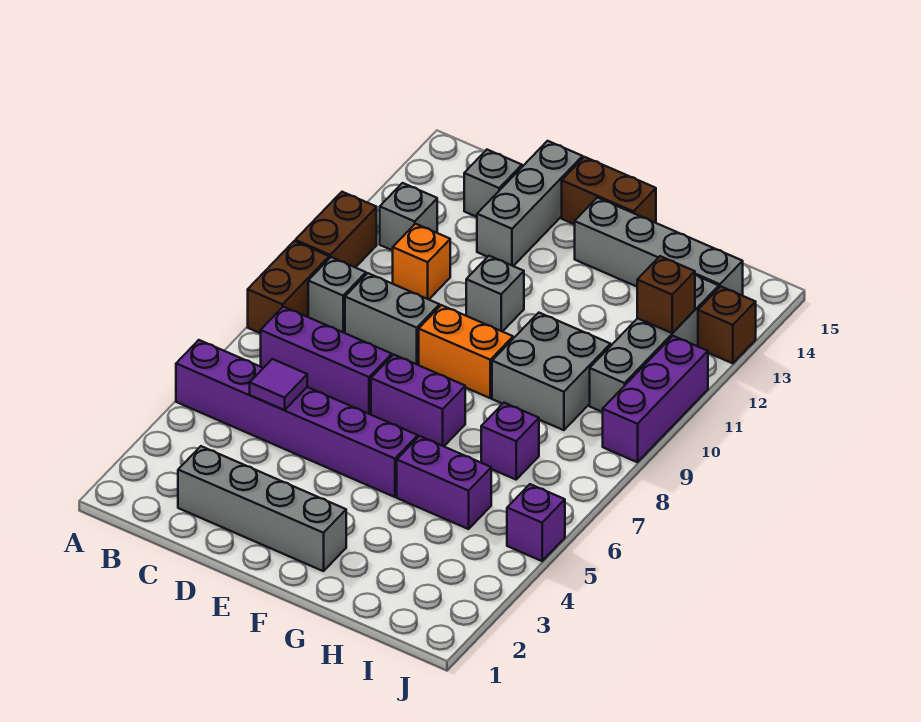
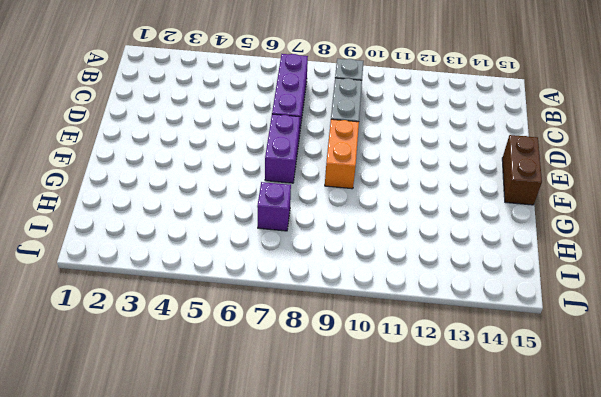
none -> purple brick A5:F5 level 1
none -> brown brick A8:A9 level 1
none -> brown brick A10:A11 level 1

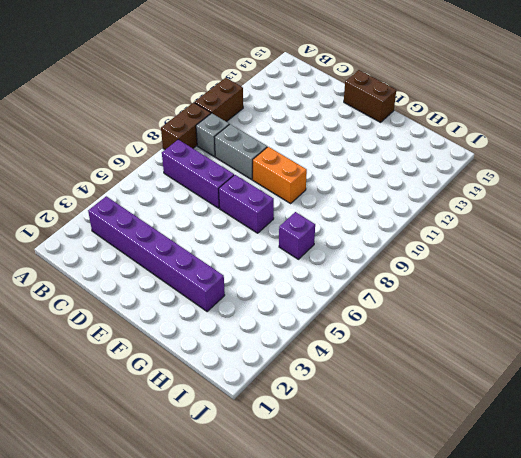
purple brick B3:G3 level 1 -> purple brick A5:F5 level 1
none -> grey brick B12 level 1
none -> grey brick C2:F2 level 1
none -> orange brick C11 level 1

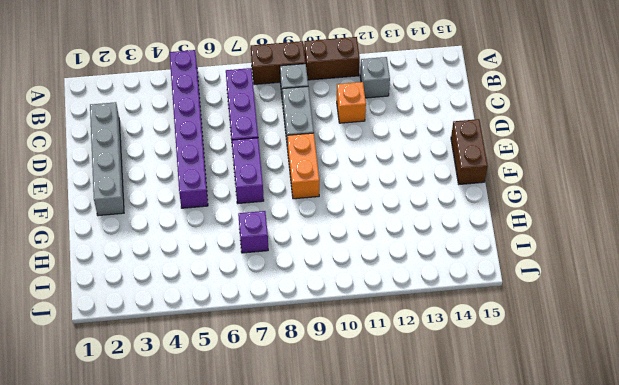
none -> grey brick C14 level 1
none -> grey brick D13:D15 level 1
none -> grey brick E11 level 1

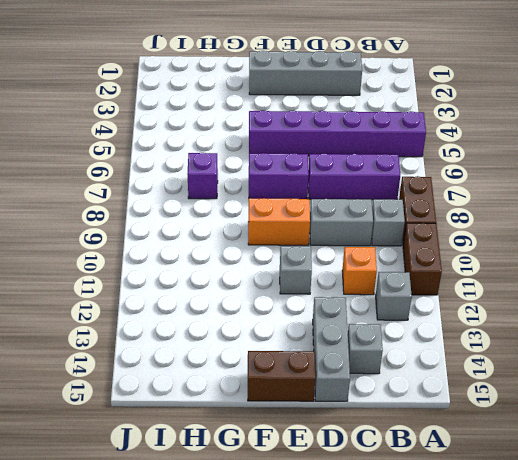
none -> grey brick F14:I14 level 1
none -> purple brick G5:H5 level 1
none -> grey brick G9:H10 level 1

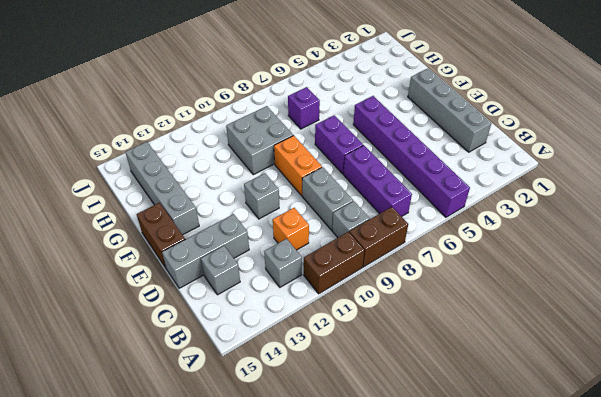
none -> purple brick G5:H5 level 1
none -> grey brick I10:I13 level 1
none -> purple brick J5 level 1

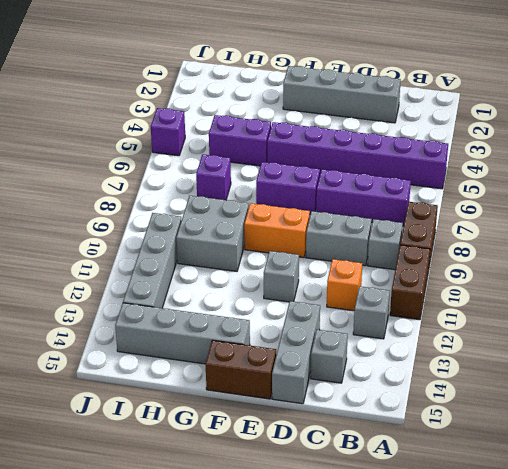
none -> purple brick J9:J11 level 1
none -> brown brick J13 level 1
none -> purple tile C5 level 2

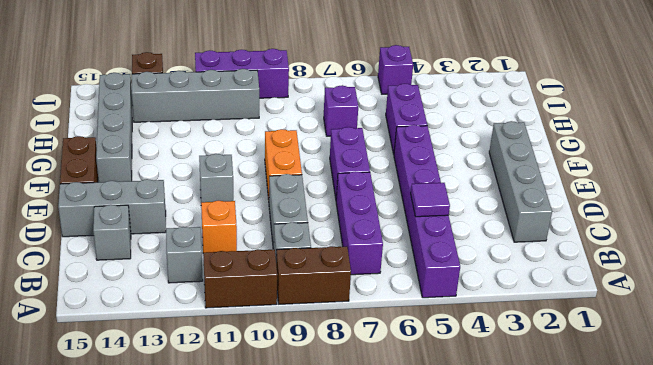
none -> grey brick G9:H10 level 1
none -> brown brick I12 level 2

